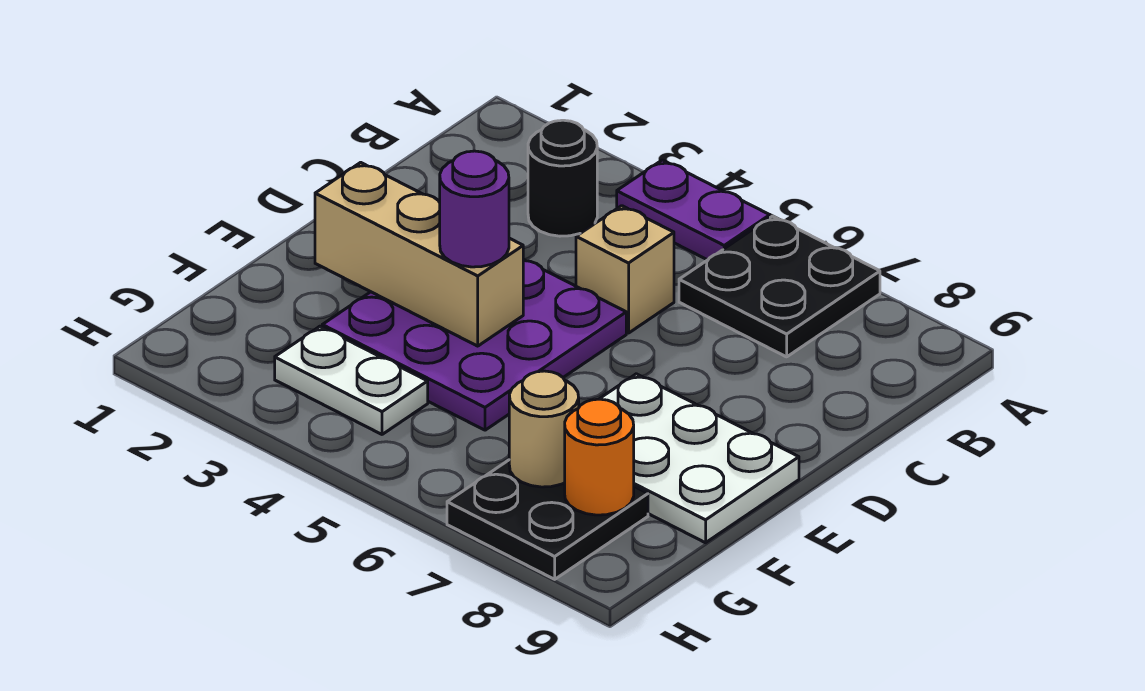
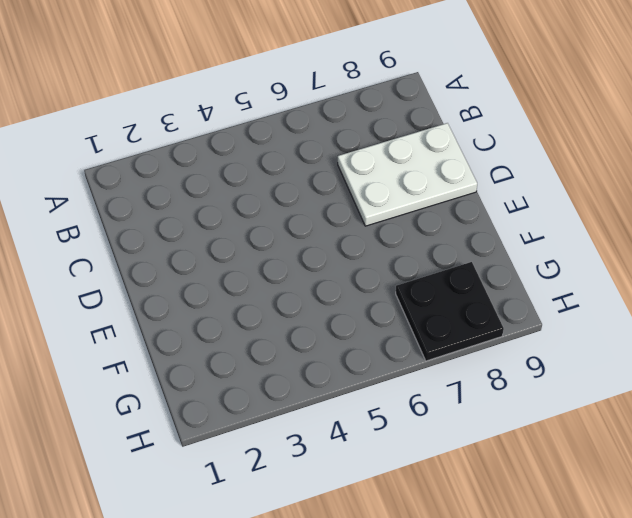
white plate C7:D9 level 1 -> white plate E7:F9 level 1
none -> purple plate A4:A5 level 1
none -> black plate A6:B7 level 1
none -> black round brick B3 level 1

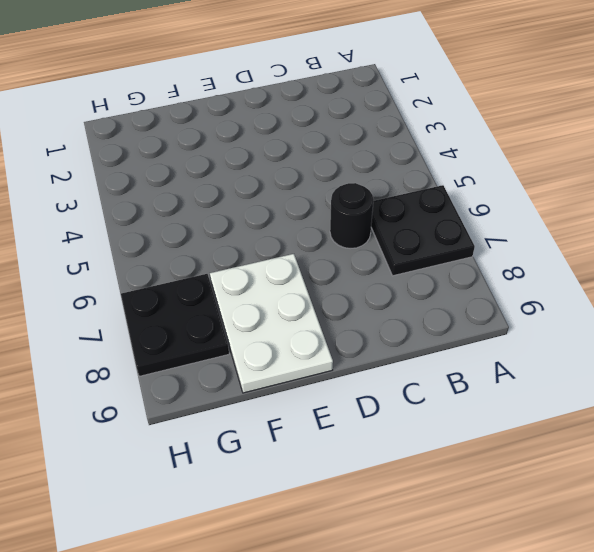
black round brick C6 level 1 -> black round brick B3 level 1
none -> purple plate A4:A5 level 1
none -> tan brick C5 level 1
none -> purple plate D3:F5 level 1

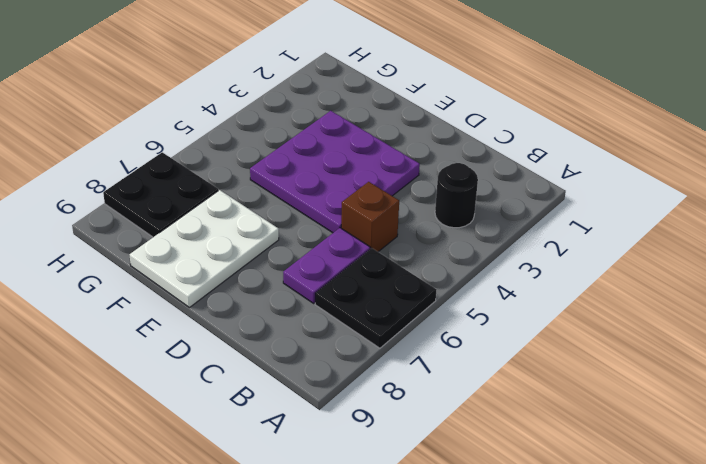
brown brick C5 level 1 -> tan brick C5 level 1
purple plate C6:C7 level 1 -> purple plate A4:A5 level 1
none -> white plate G3:G4 level 1
none -> tan brick E2:E4 level 2
none -> tan round brick G7 level 2

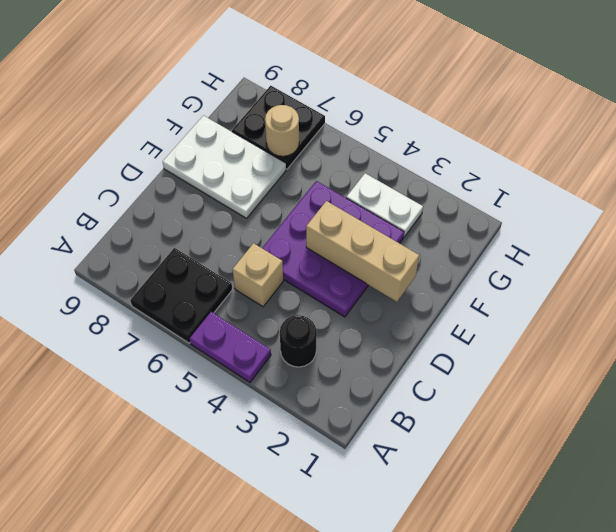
none -> orange round brick G8 level 2
none -> purple round brick E4 level 3

